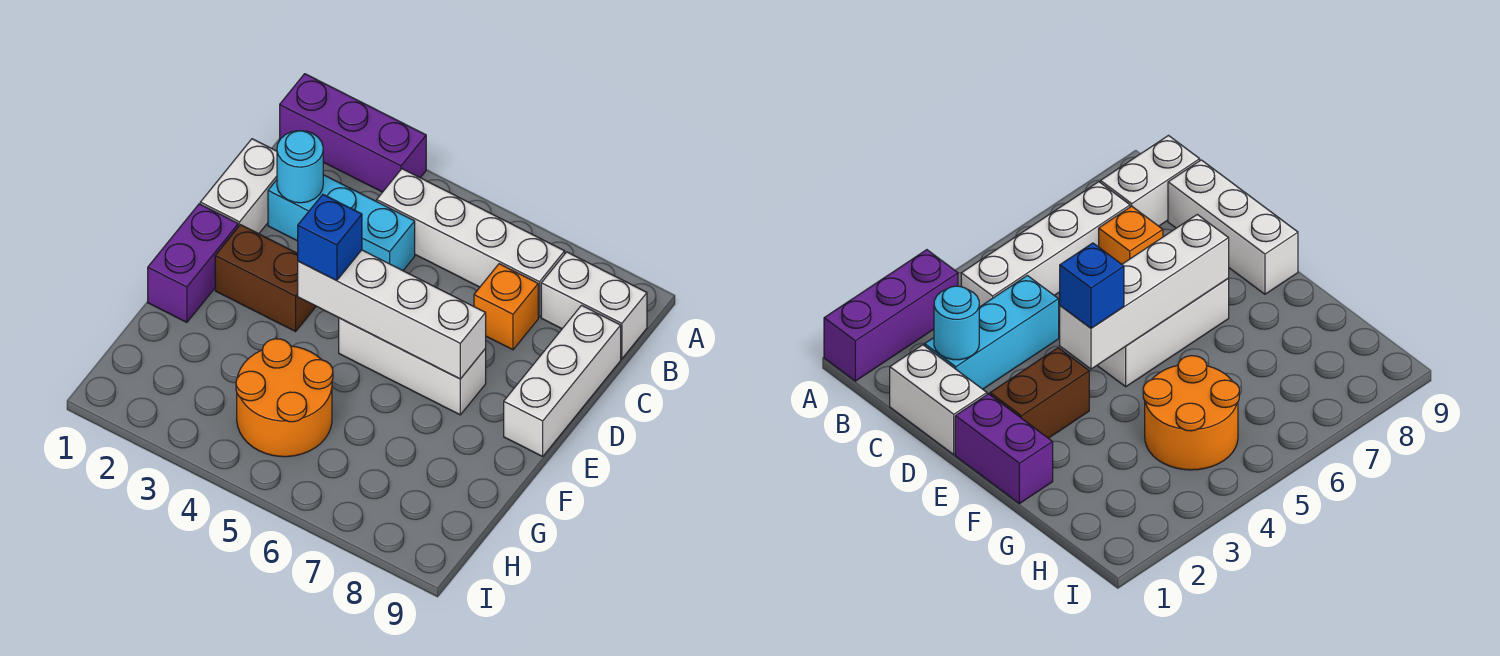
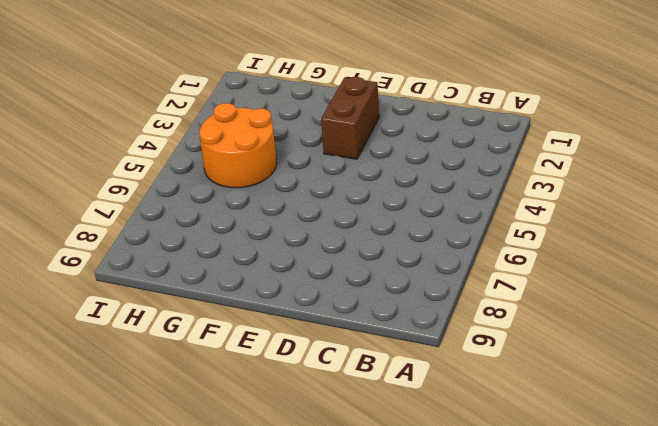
none -> purple brick A1:A3 level 1
none -> white brick B4:B7 level 1
none -> white brick B8:B9 level 1

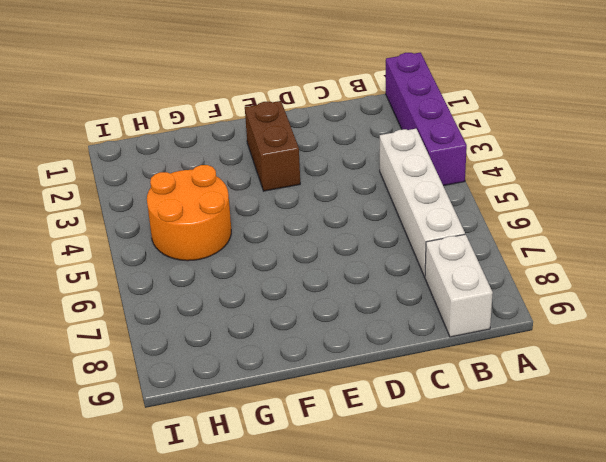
purple brick A1:A4 level 1 -> purple brick A1:A3 level 1
none -> white brick C1:D1 level 1
none -> cyan brick C2:C4 level 1
none -> orange brick C7 level 1

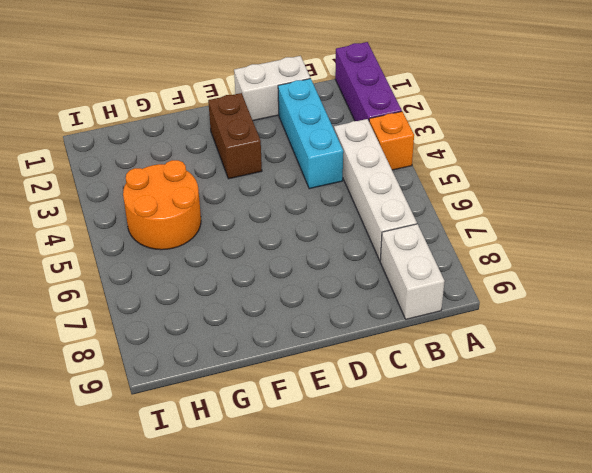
orange brick A4 level 1 -> orange brick C7 level 1
none -> white brick C9:E9 level 1
none -> purple brick E1:F1 level 1
none -> white brick E5:E7 level 1

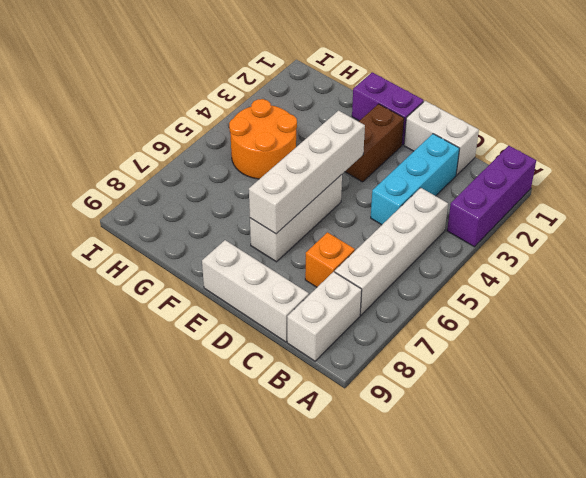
none -> cyan round brick C2 level 2
none -> blue brick E4 level 3

